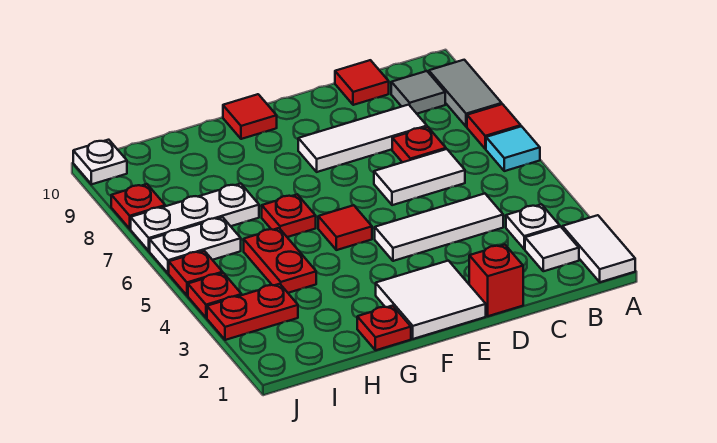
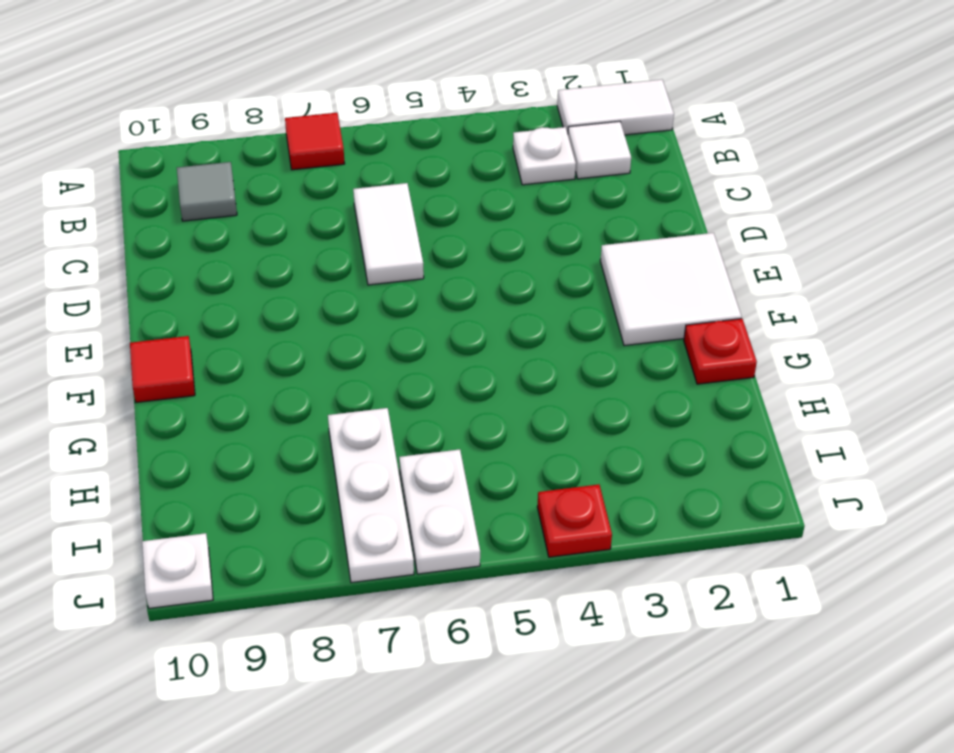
none -> cyan tile A6 level 1
none -> grey tile A8:A9 level 1
none -> white tile C4:E4 level 1

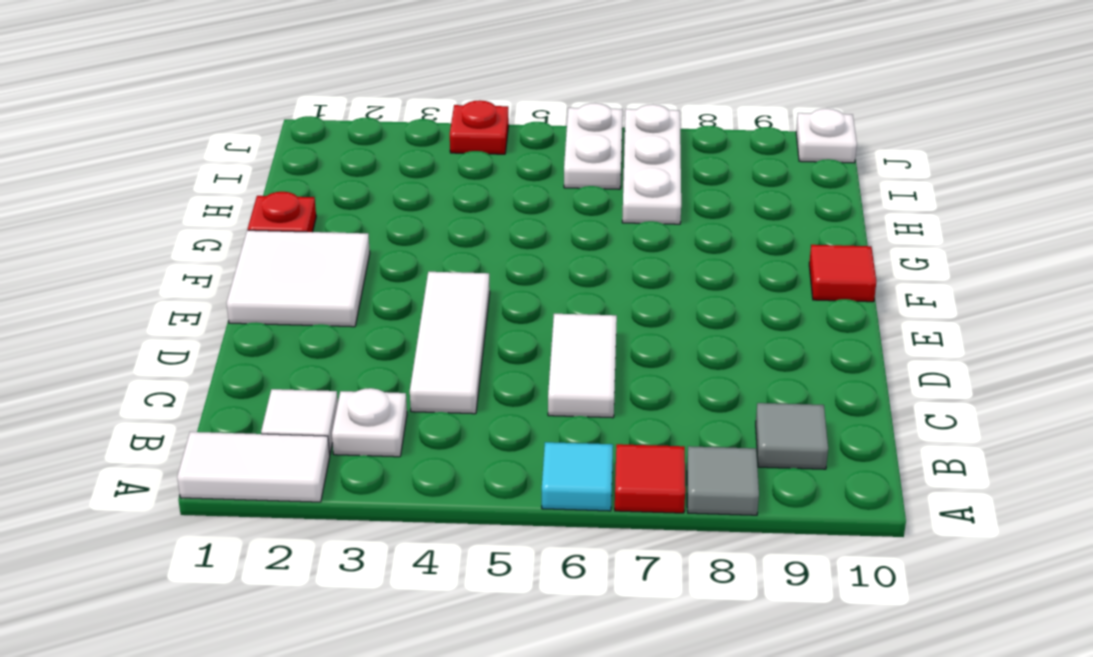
grey tile A8 level 1 -> grey tile A8:A9 level 1
none -> red plate C7 level 1
none -> white tile C8:E8 level 1
none -> red tile C10 level 1

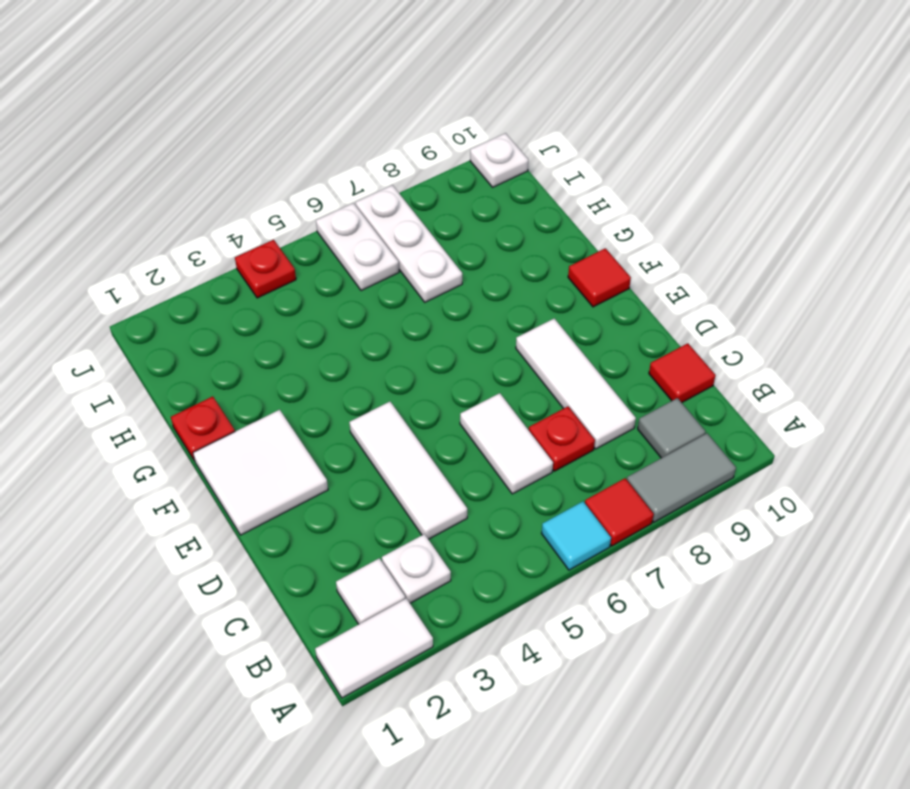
none -> red brick D1 level 1
none -> red tile F5 level 1
none -> red plate G6 level 1

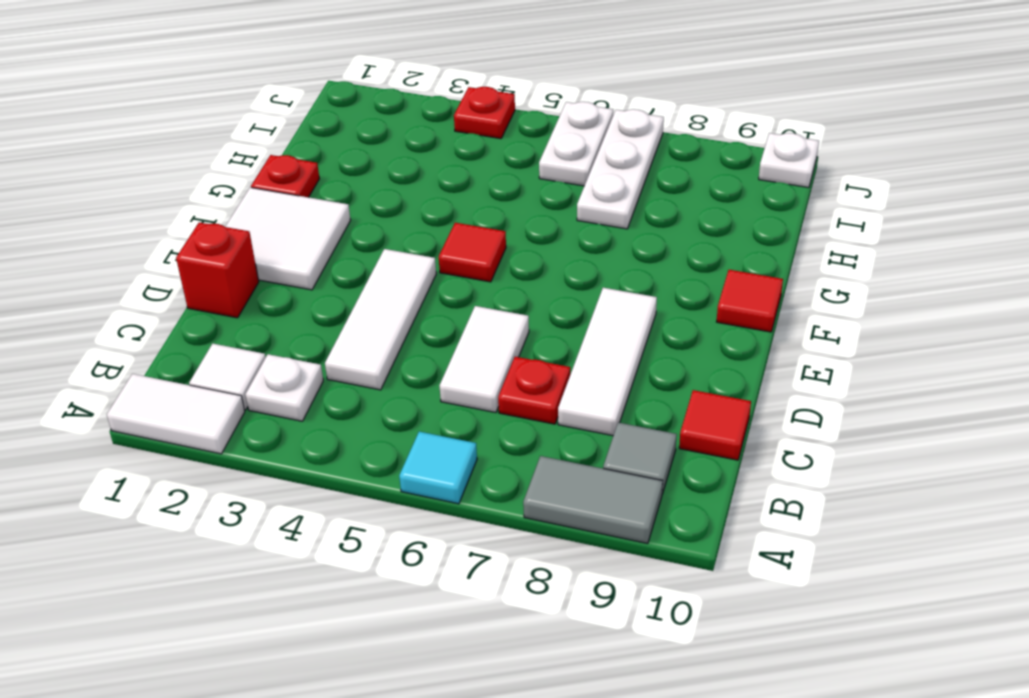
none -> red tile A7 level 1
none -> red plate G6 level 1
none -> red plate H4:H5 level 1

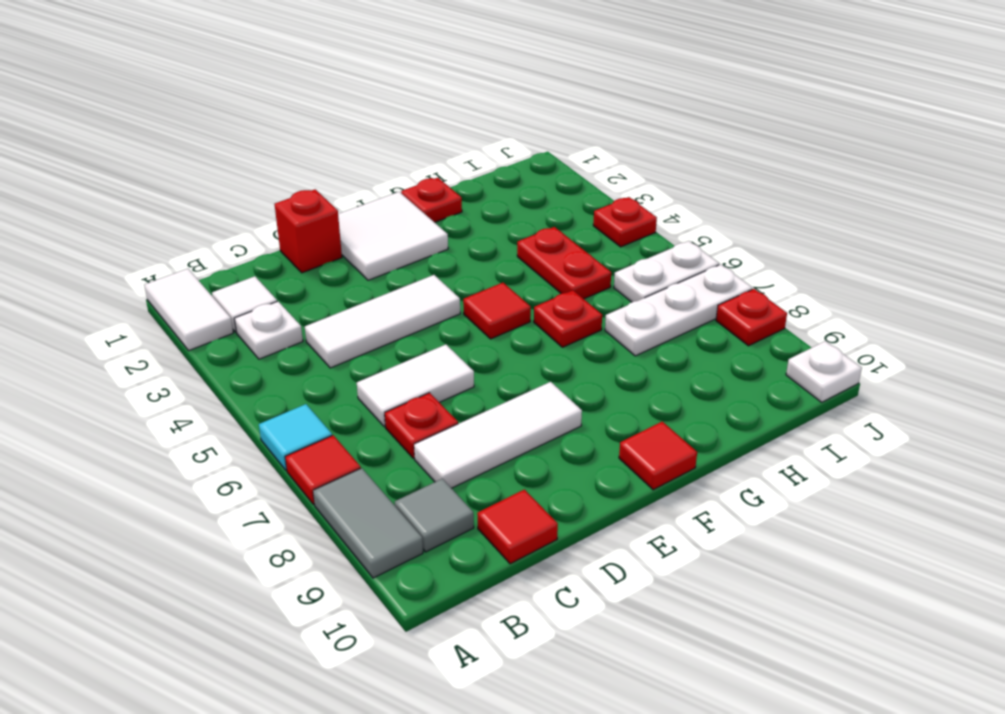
none -> red plate I3:J3 level 1
none -> red plate J5 level 1

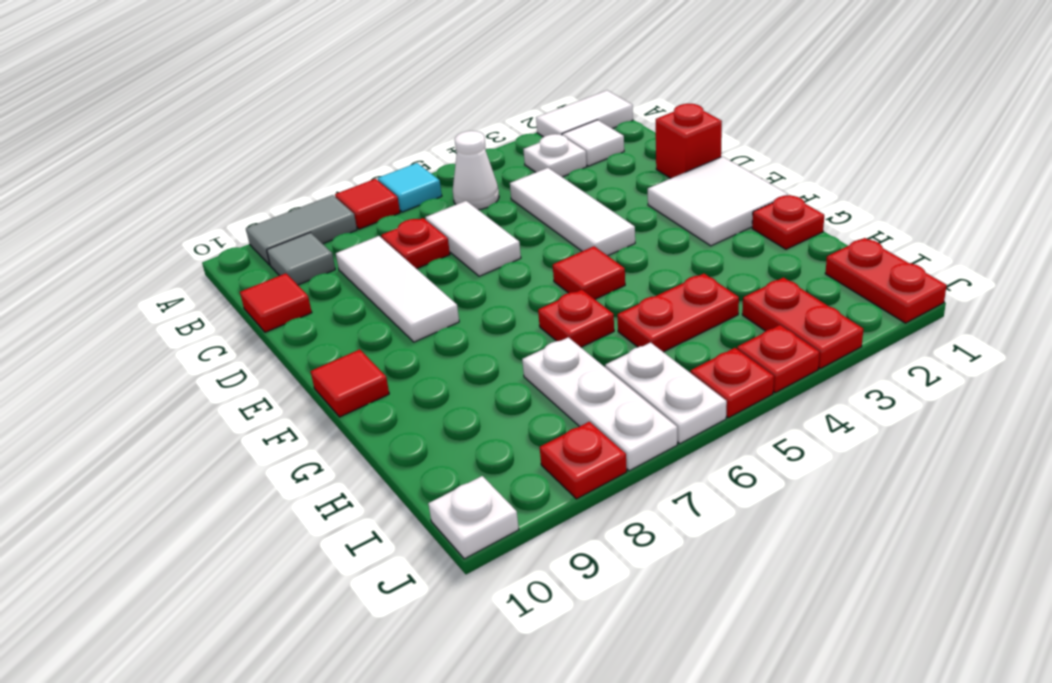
white cone B5 level 1 -> none
red plate I1:J1 level 1 -> none

